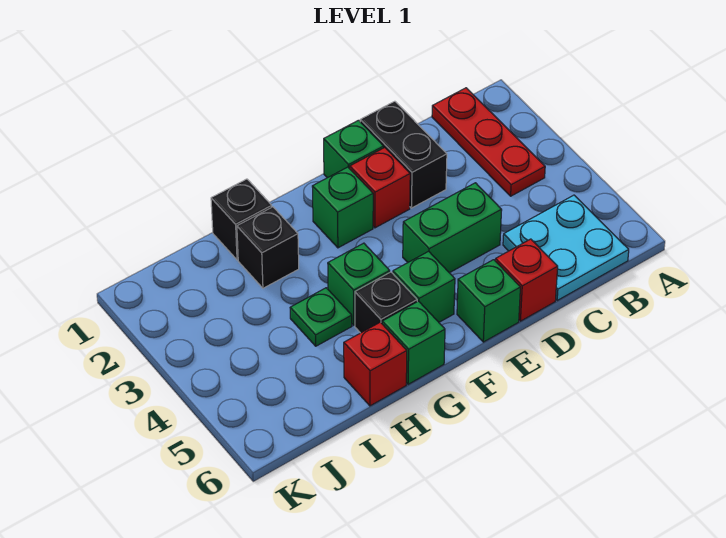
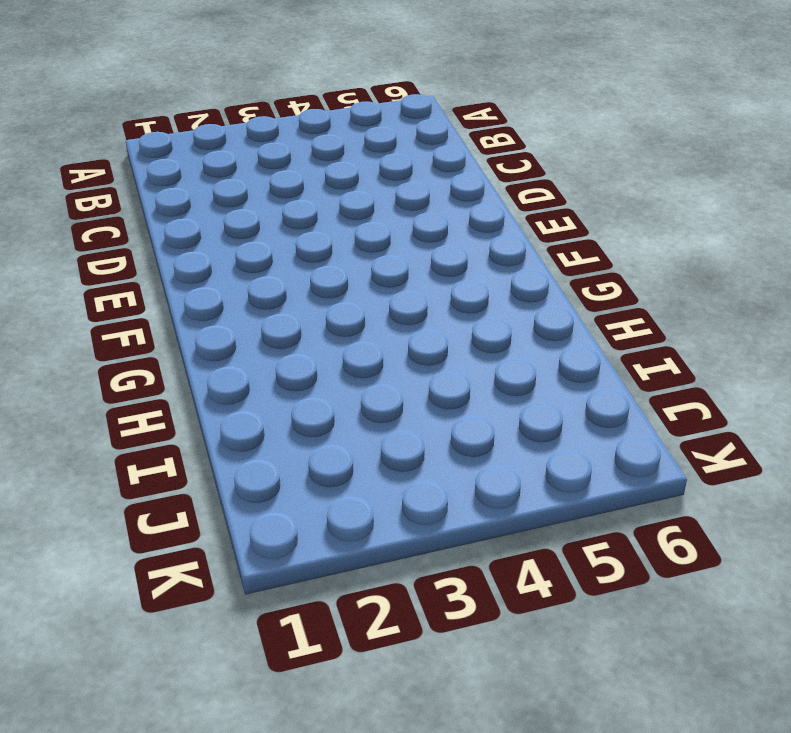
none -> red plate B1:B3 level 1
none -> cyan plate B5:C6 level 1
none -> black brick D1:D2 level 1

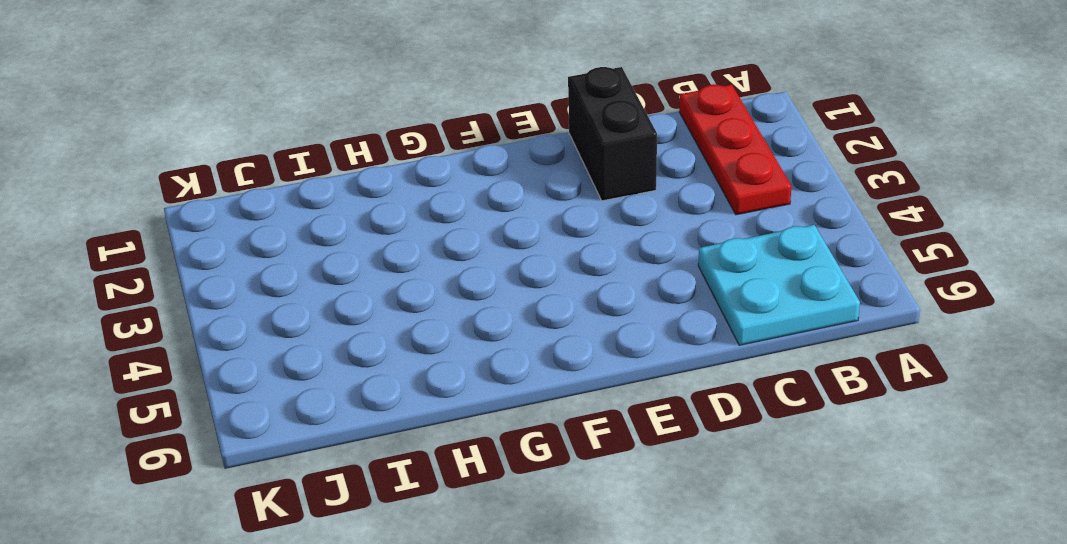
none -> green brick D4:E4 level 1
none -> red brick D6 level 1
none -> green brick E1 level 1

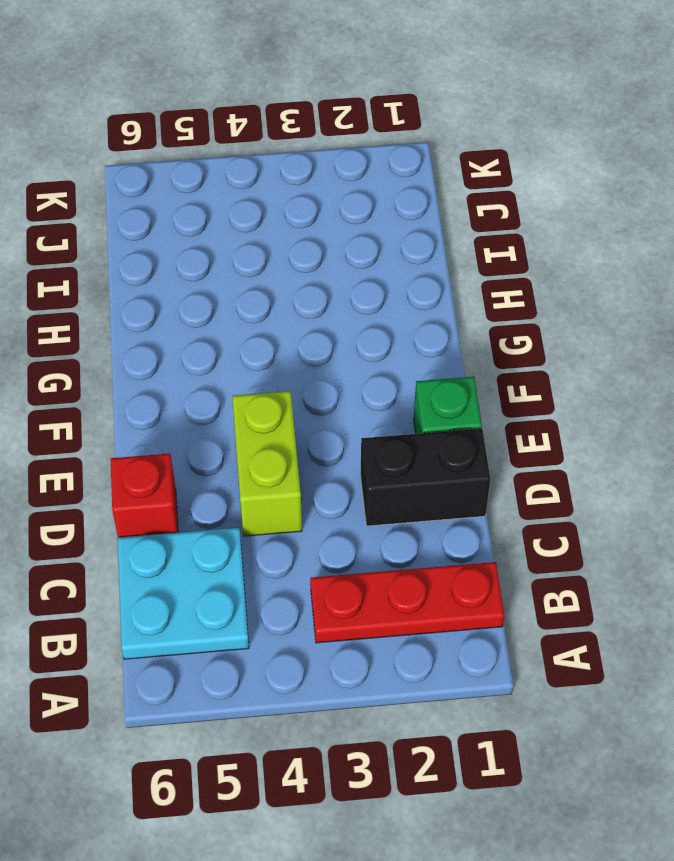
lime brick D4:E4 level 1 -> green brick D4:E4 level 1
none -> red brick E2 level 1
none -> green brick E6 level 1
none -> green brick F2 level 1

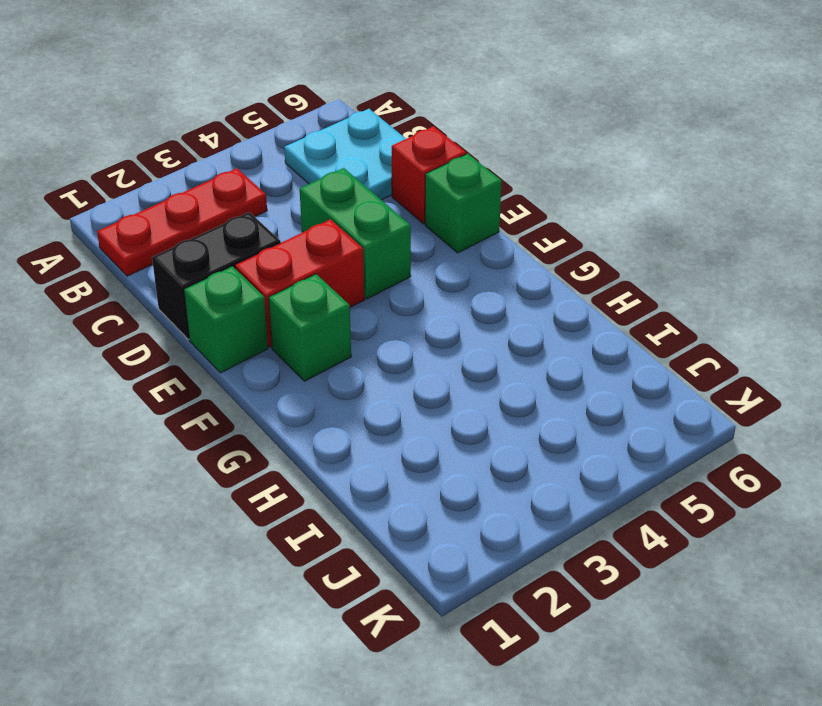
red brick E2:E3 level 1 -> red brick E2 level 1
none -> green brick F5 level 1
none -> green brick G4 level 1
none -> black brick G5 level 1

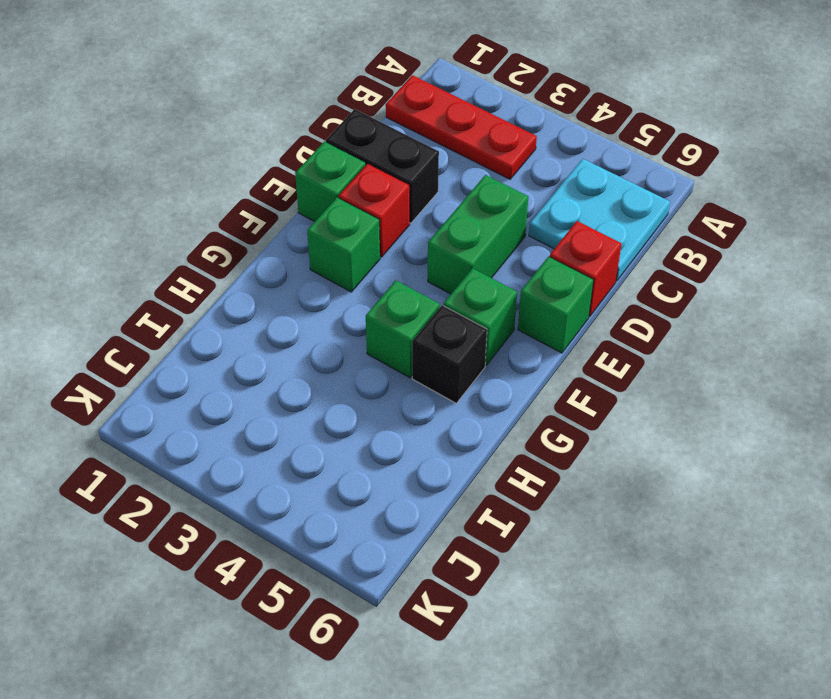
none -> green brick G6 level 1
none -> black brick H1 level 1
none -> black brick H2 level 1

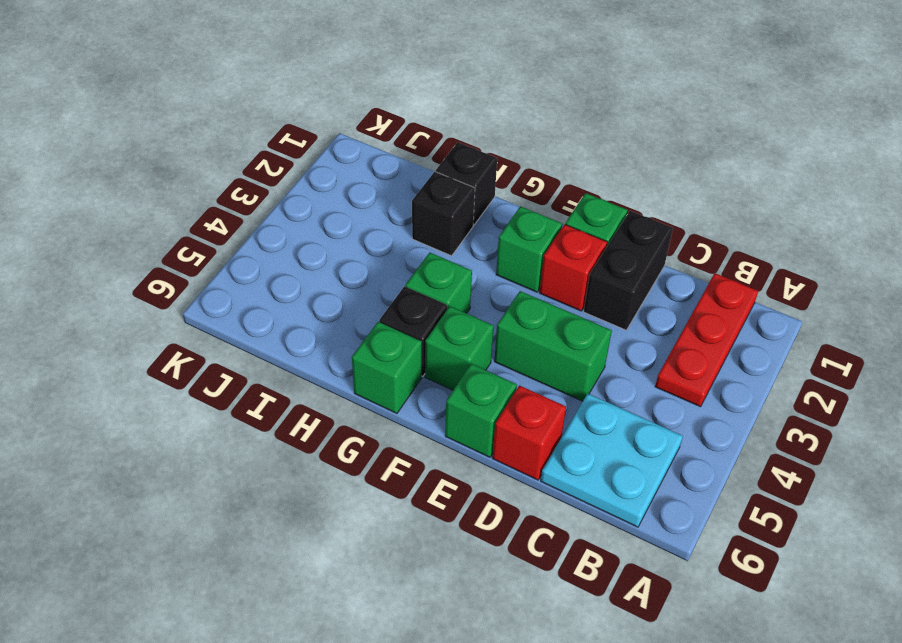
none -> green plate H4 level 1
none -> red brick H6 level 1

